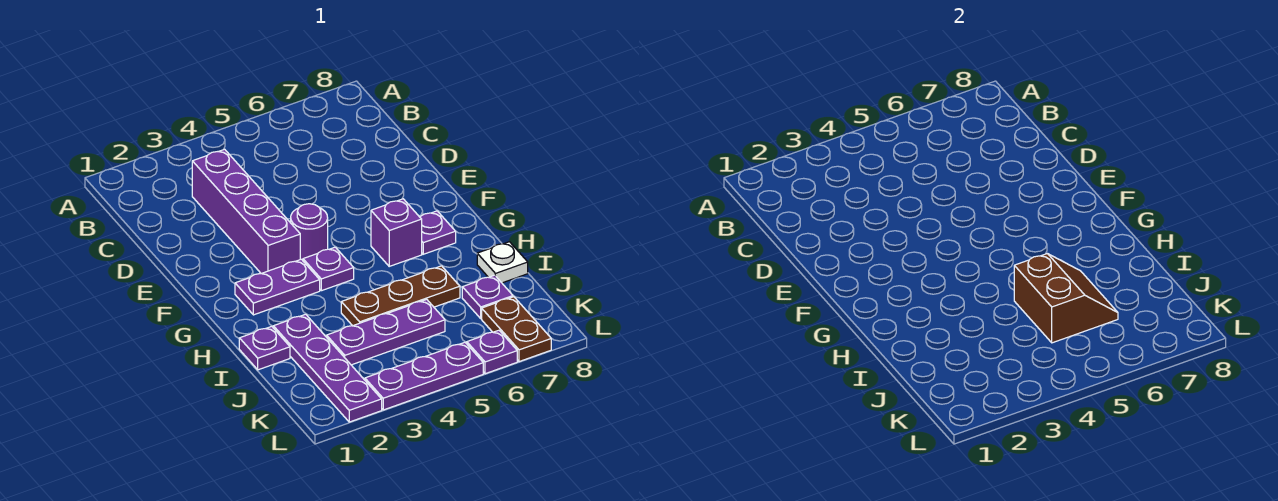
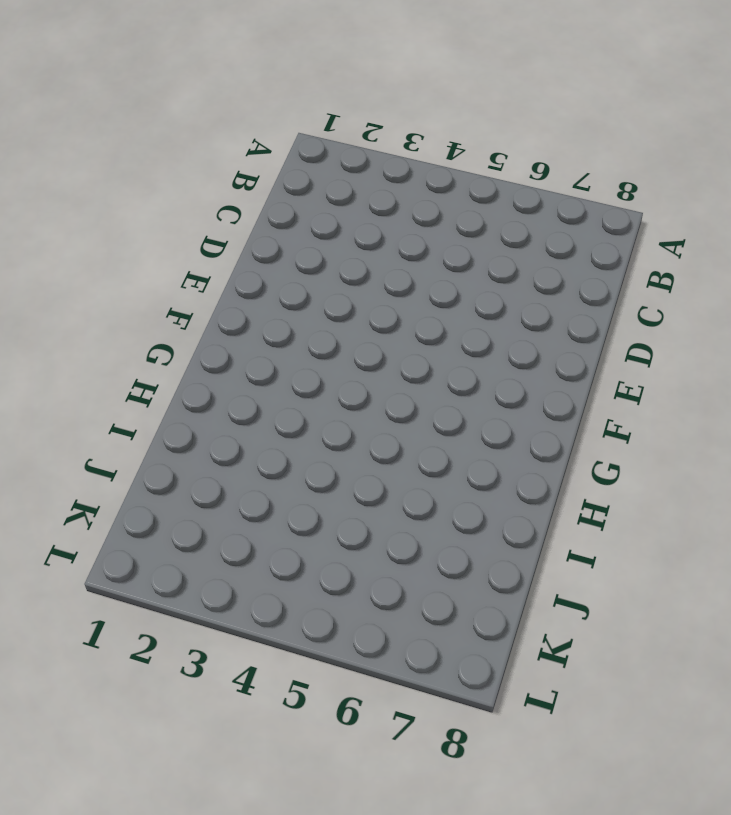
none -> purple brick C3:F3 level 1
none -> purple round brick F4 level 1
none -> purple plate G2:G3 level 1

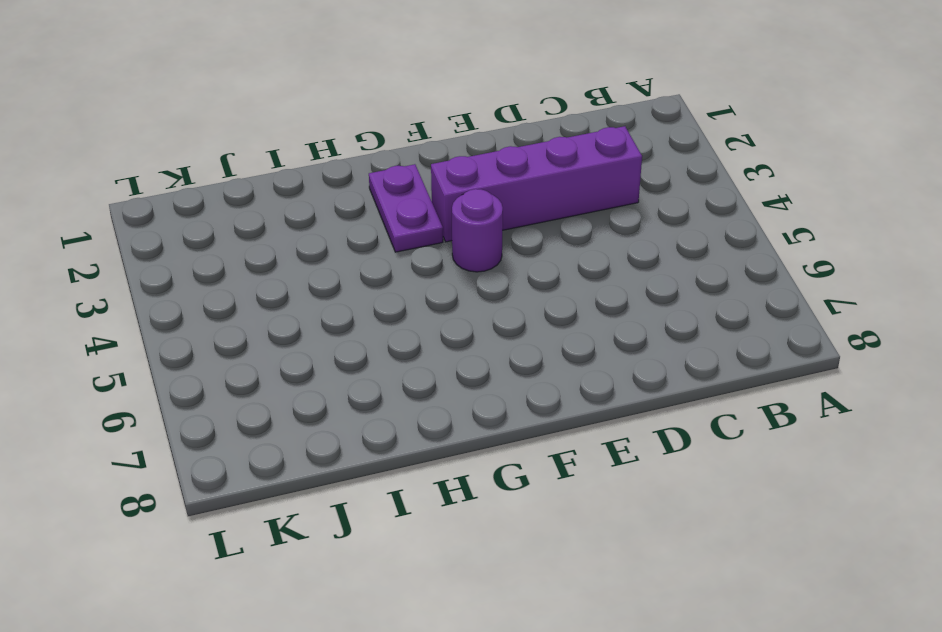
none -> purple plate G4 level 1
none -> purple brick G6 level 1
none -> purple plate G7 level 1

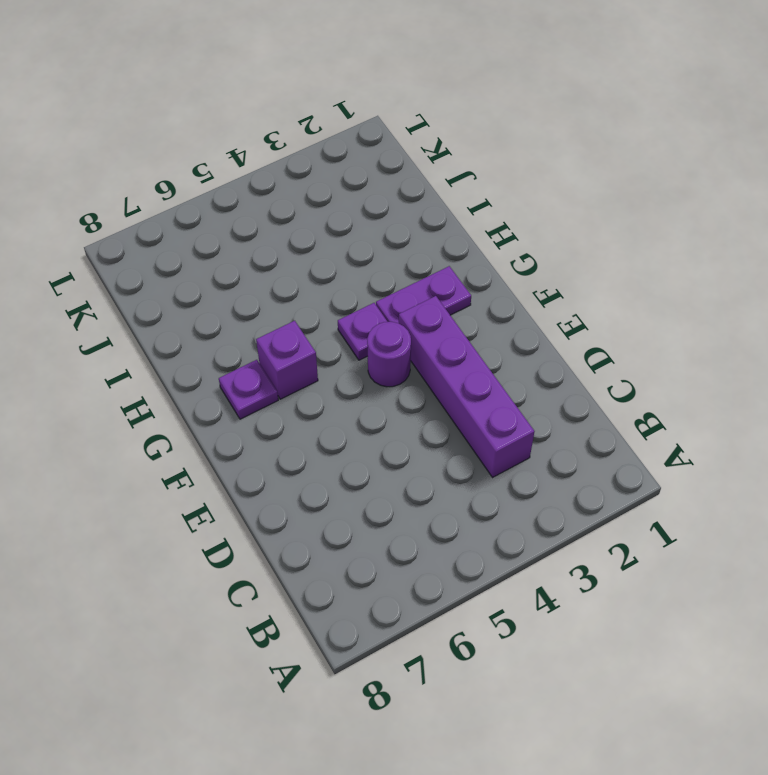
none -> purple plate I1 level 1
none -> purple plate I2:L2 level 1
none -> brown plate I4:I6 level 1

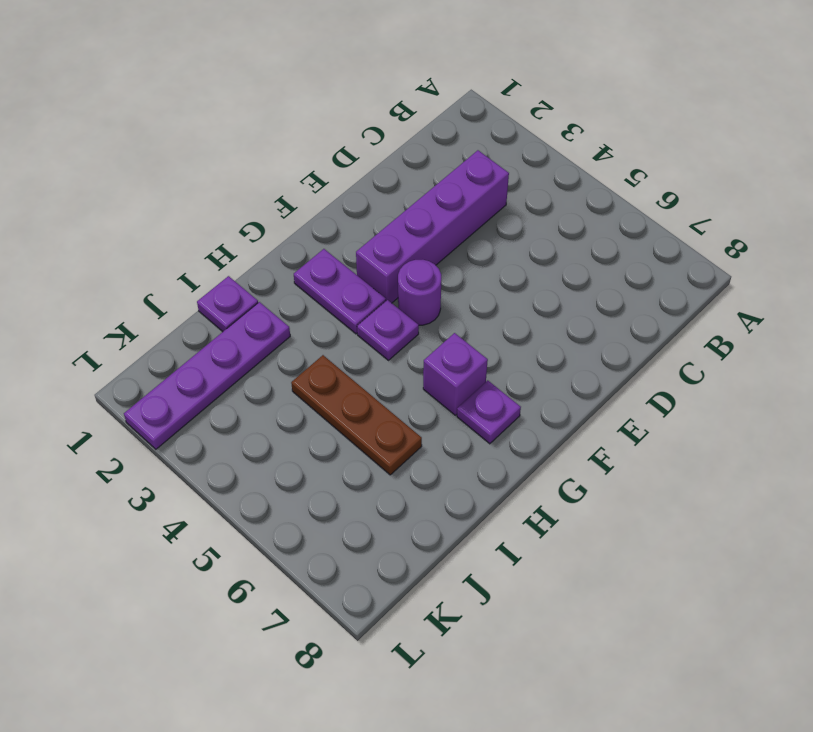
none -> white plate I8 level 1
none -> purple plate J3:J5 level 1
none -> purple plate J7 level 1

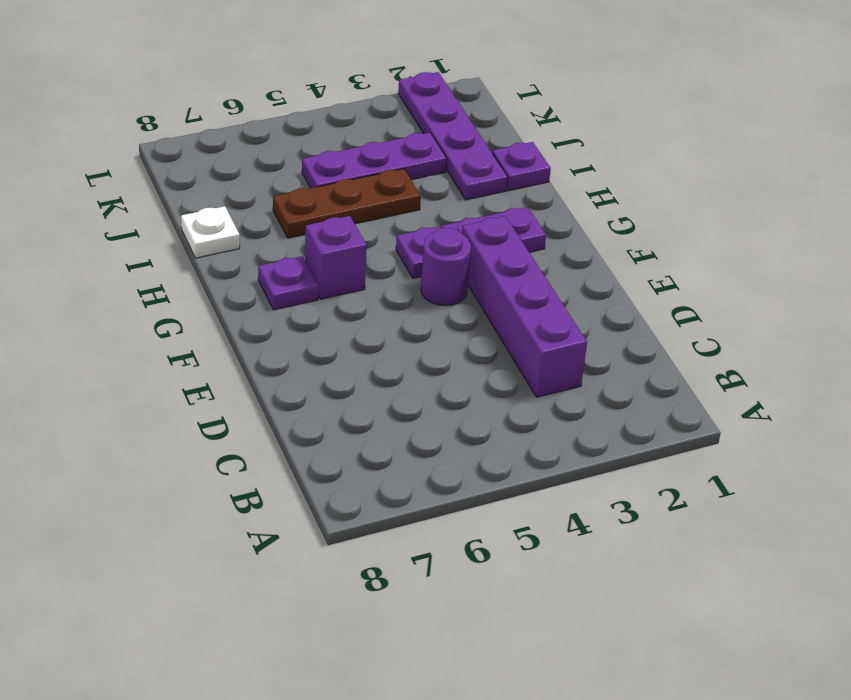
none -> purple plate J7 level 1
none -> brown plate K7:L7 level 1
none -> purple plate L3:L5 level 1

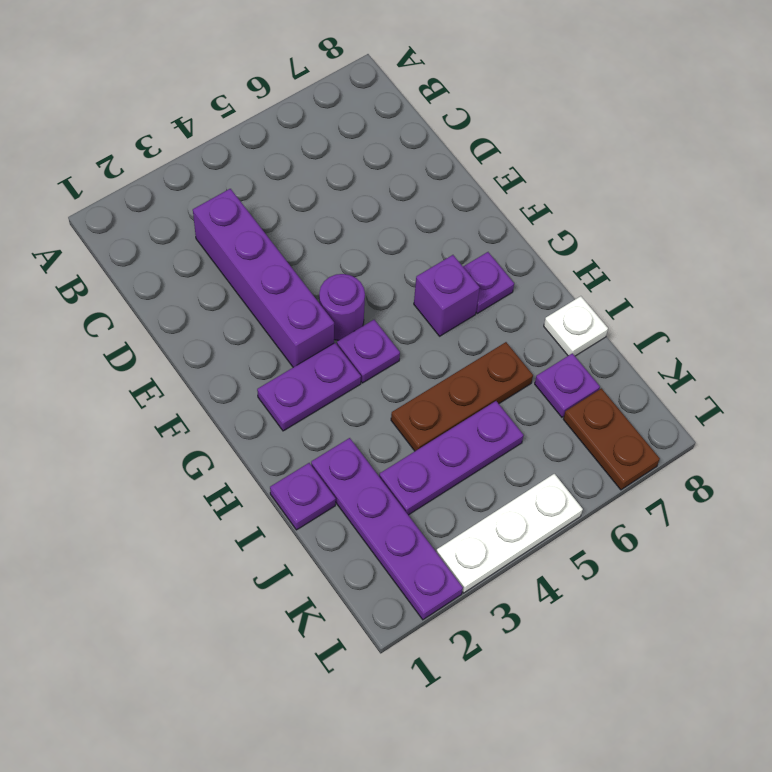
white plate L3:L5 level 1 -> purple plate L3:L5 level 1
none -> purple plate L6 level 1
none -> brown slope I5:J6 level 2 top 5

